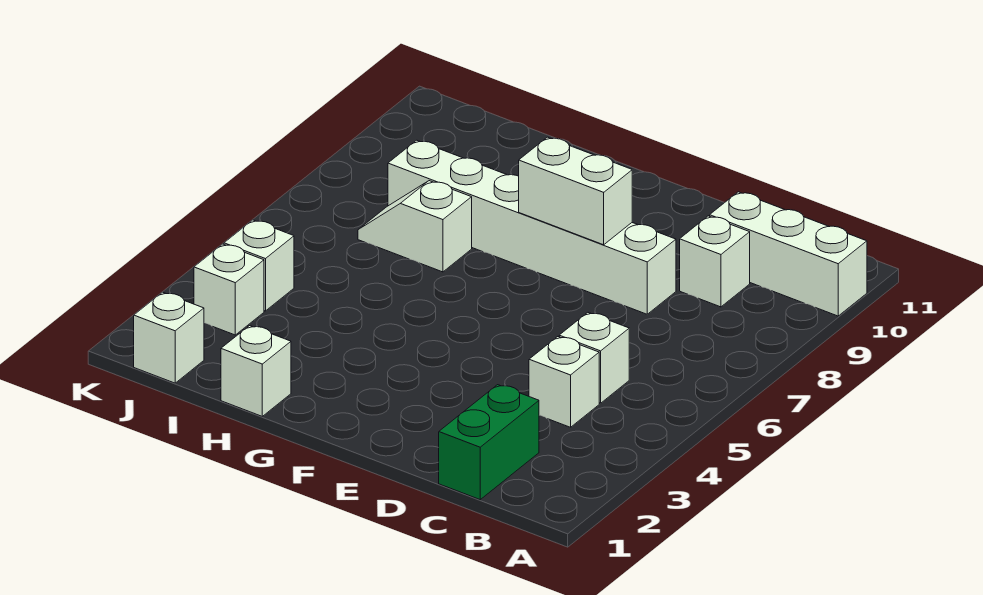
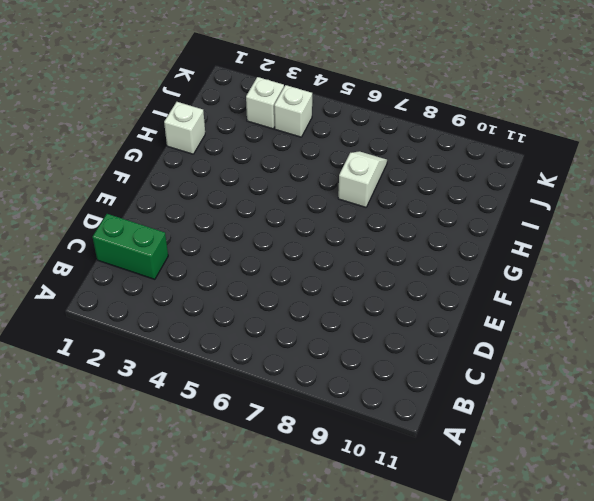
none -> white brick A10:C10 level 1
none -> white brick C4 level 1
none -> white brick C5 level 1

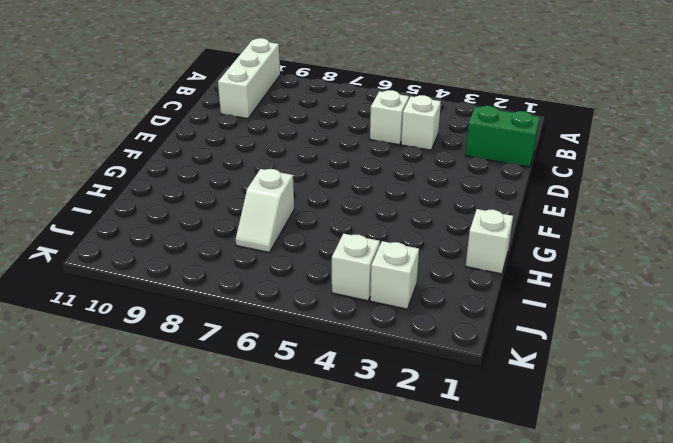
none -> white brick C9 level 1
none -> white brick D8:I8 level 1
none -> white brick J1 level 1

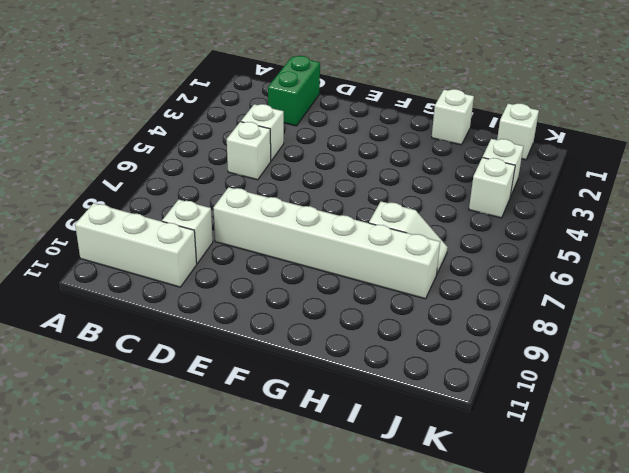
none -> white brick E8:F8 level 2

